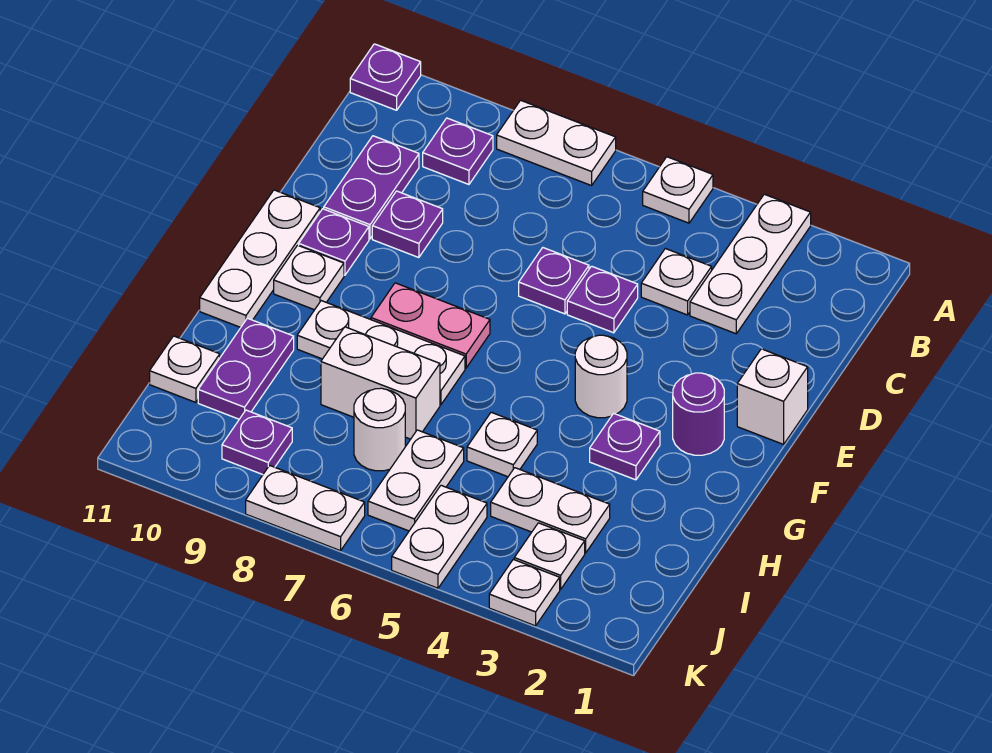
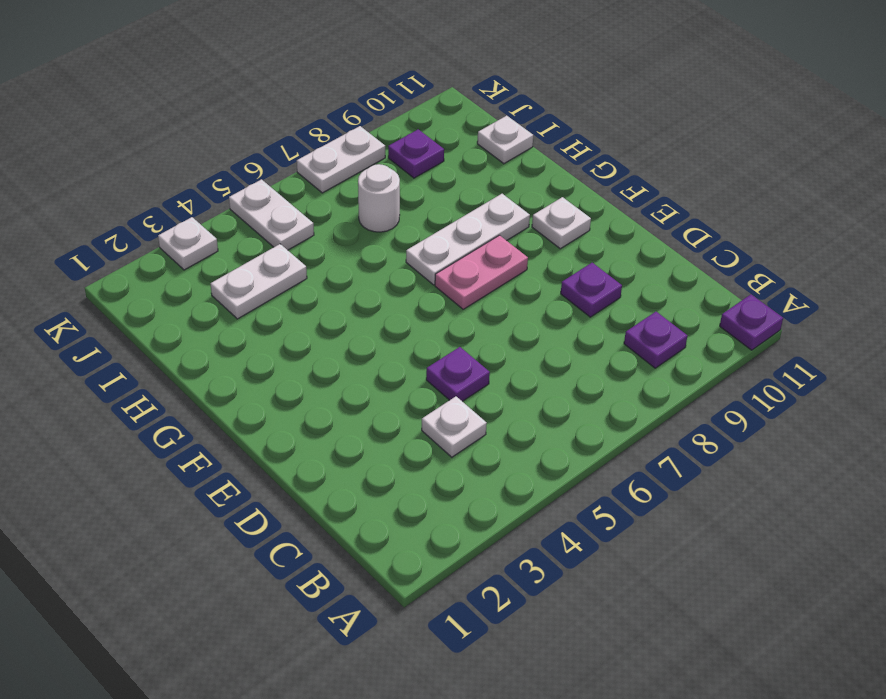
none -> white plate A3:C3 level 1
none -> white plate A5 level 1
none -> white plate A7:A8 level 1
none -> purple plate C10:D10 level 1

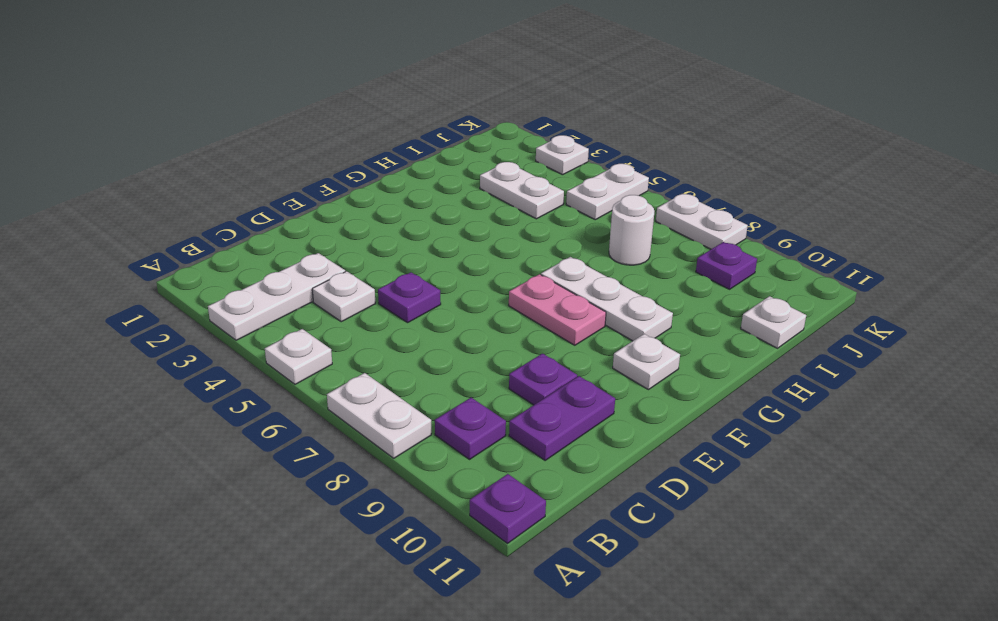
none -> purple plate D6 level 1
none -> white brick E1 level 1
none -> purple plate E10 level 1
none -> white plate E11:G11 level 1

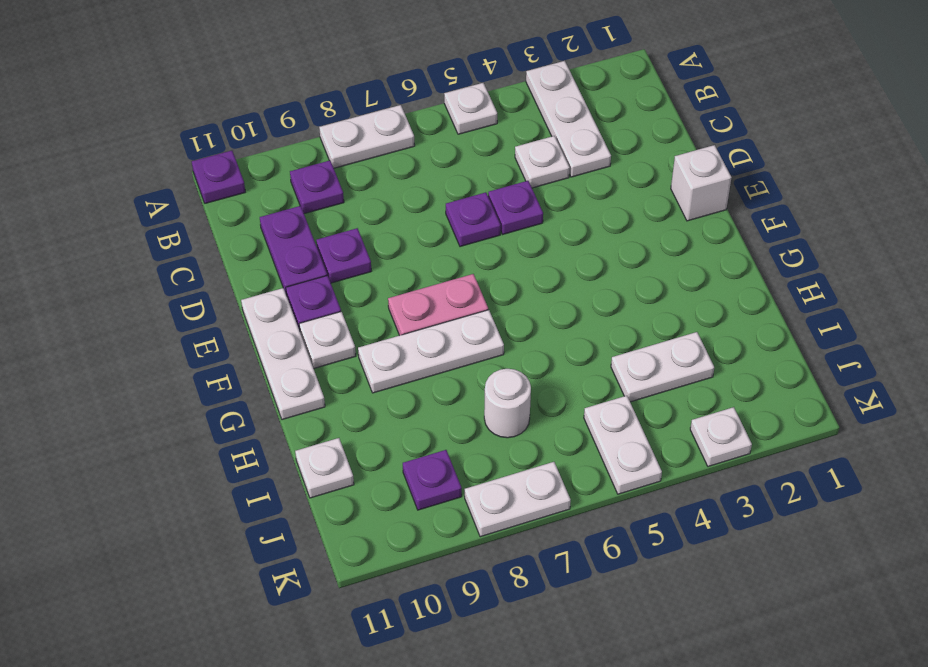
none -> purple round brick F2 level 1
none -> white round brick F4 level 1
none -> purple plate G3 level 1
none -> white plate H5 level 1

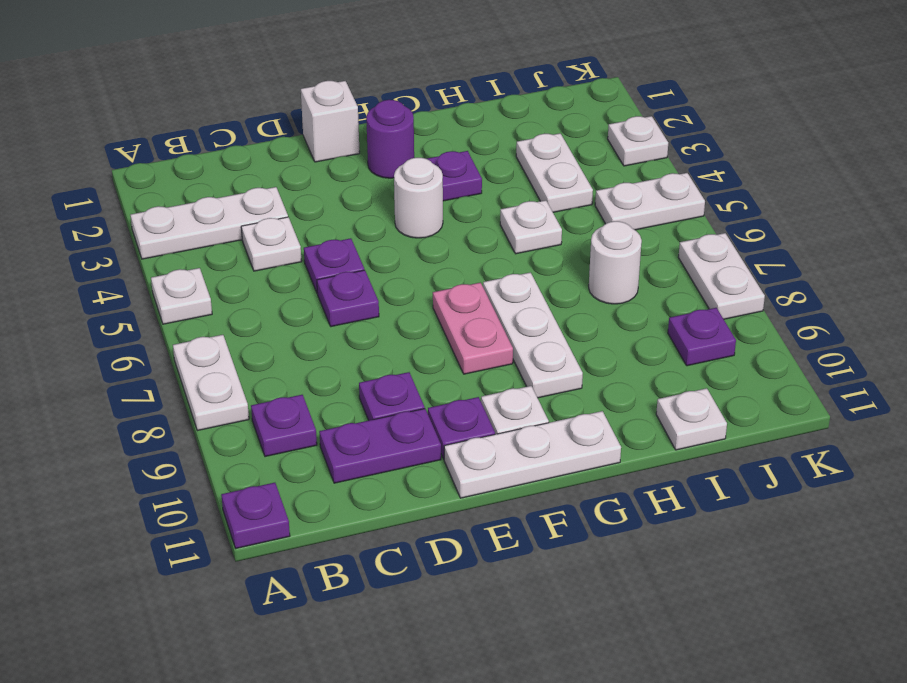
none -> white brick H7:H8 level 1
none -> purple plate H10:I10 level 1
none -> white plate I6:J6 level 1
none -> white plate J3 level 1

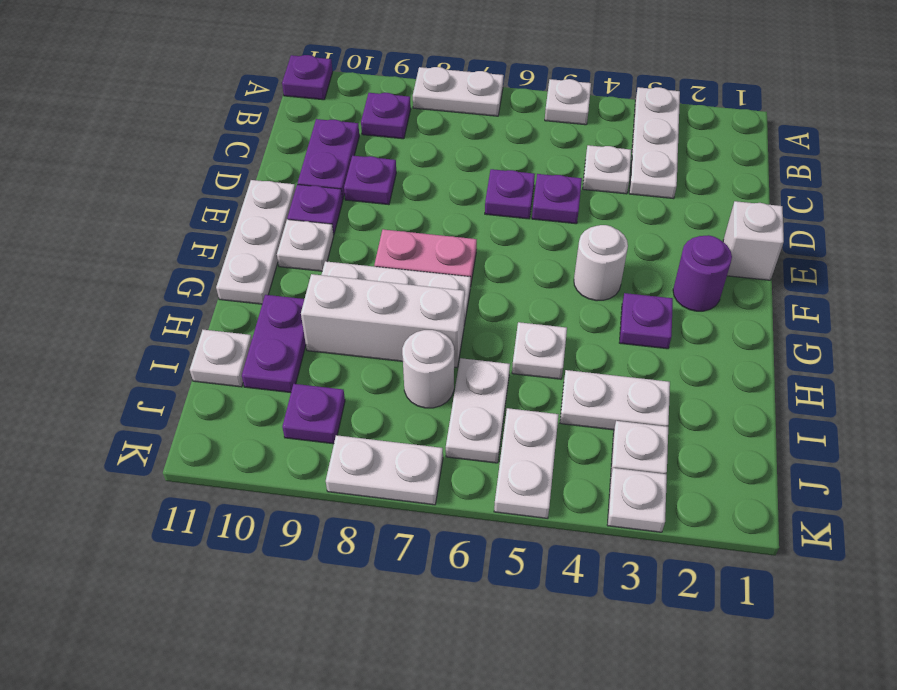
white brick H7:H9 level 1 -> white brick H7:H8 level 1

